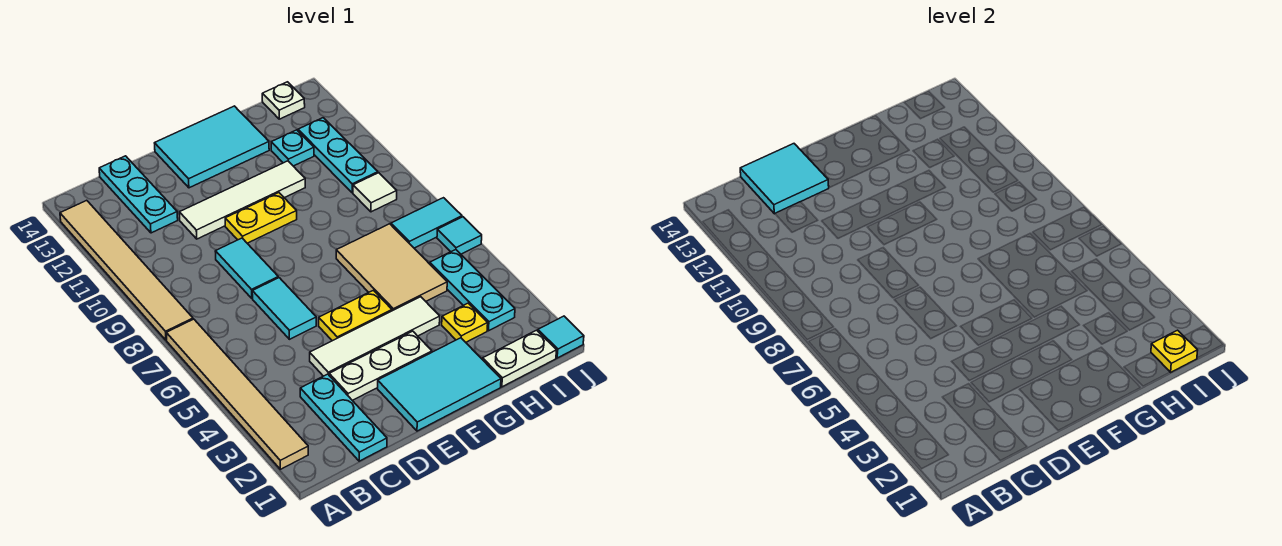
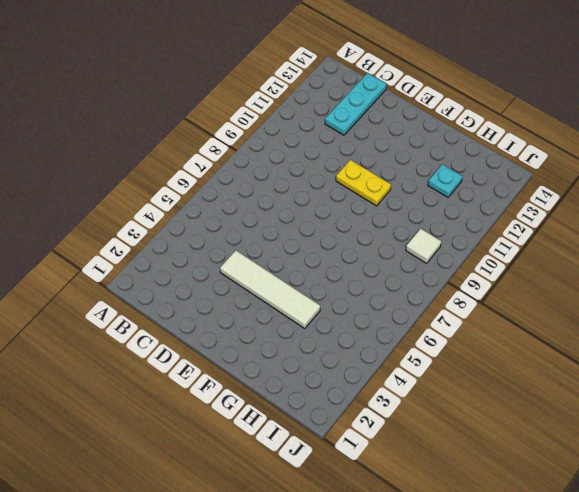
none -> tan tile A2:A7 level 1
none -> tan tile A8:A13 level 1
none -> cyan plate C1:C3 level 1

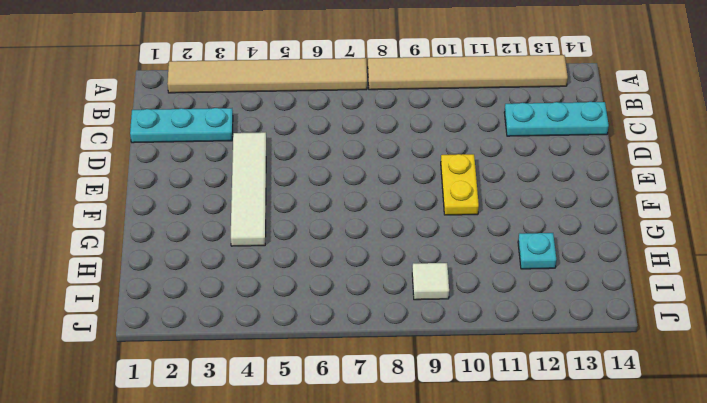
none -> white plate D3:F3 level 1
none -> cyan tile D6:D7 level 1
none -> cyan tile D8:D9 level 1

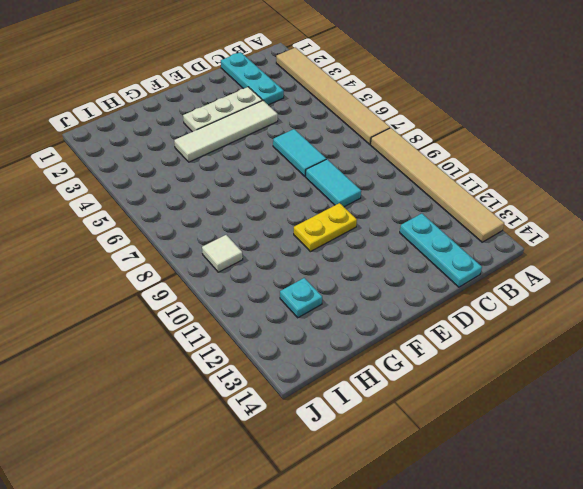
none -> white tile D11:G11 level 1
none -> cyan tile E1:G2 level 1
none -> yellow plate E5:F5 level 1

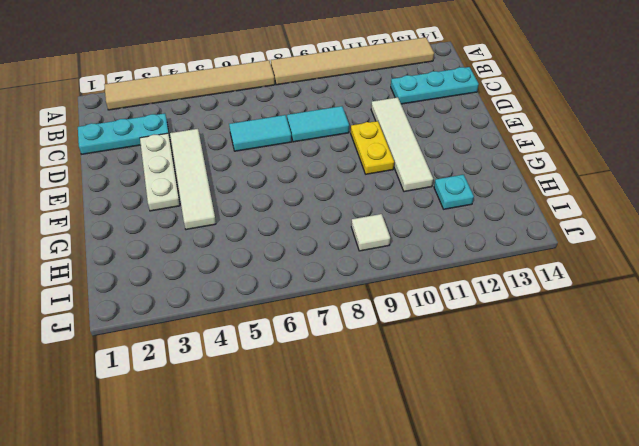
none -> cyan tile E1:G2 level 1
none -> yellow plate E5:F5 level 1
none -> cyan tile E13:G14 level 1

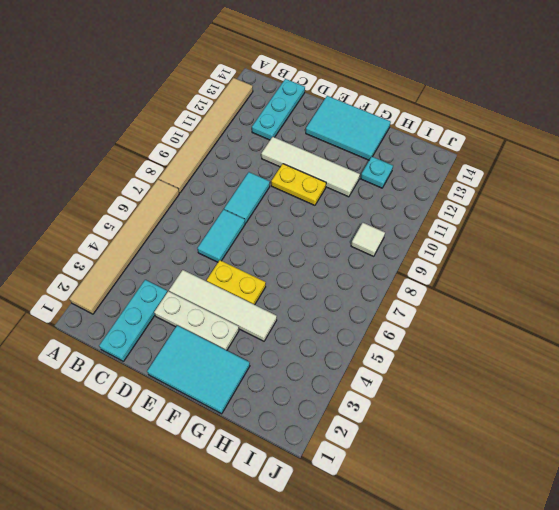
none -> tan tile G5:H7 level 1
none -> white plate H1:I1 level 1
none -> yellow plate H3 level 1

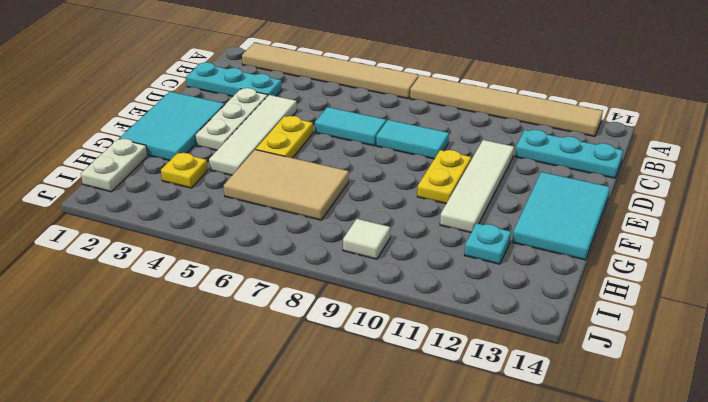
none -> cyan plate I3:I5 level 1
none -> cyan tile I7:J7 level 1
none -> cyan plate I10:I12 level 1

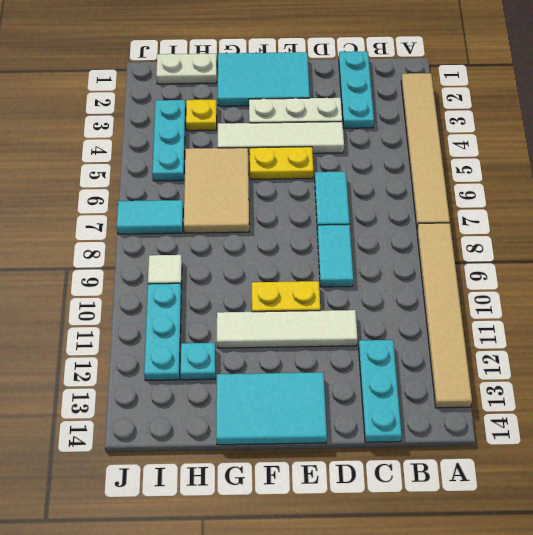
none -> white plate I14 level 1
none -> cyan tile J1 level 1
none -> cyan tile J6 level 1

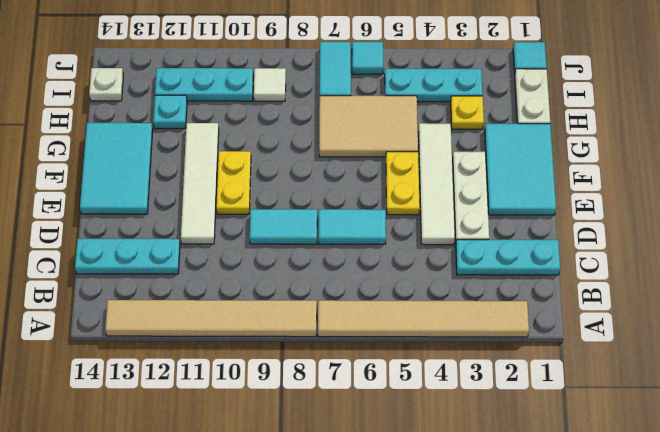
none -> cyan tile C13:D14 level 2
none -> yellow plate I1 level 2

